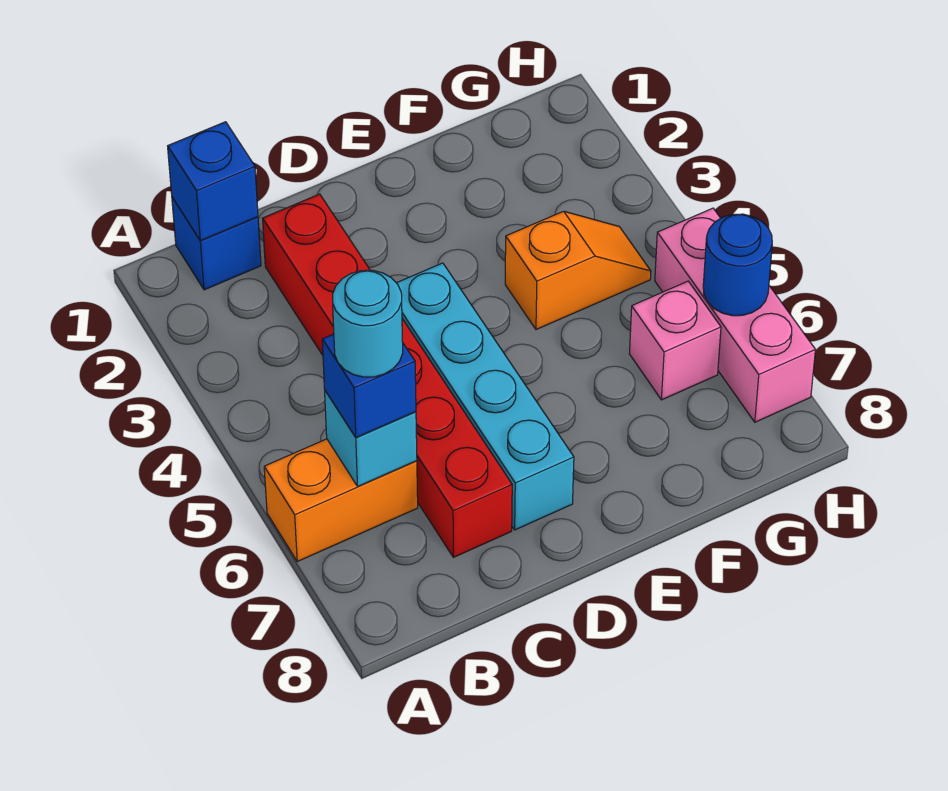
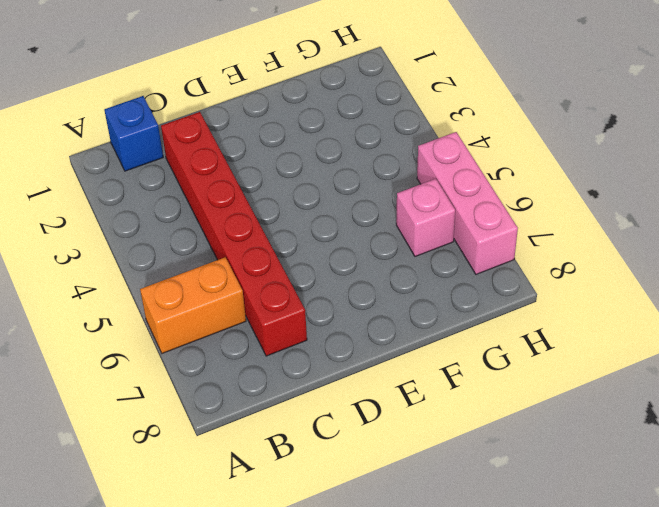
none -> cyan brick D4:D7 level 1
none -> orange slope F4:G4 level 1 top F
none -> blue brick B1 level 2

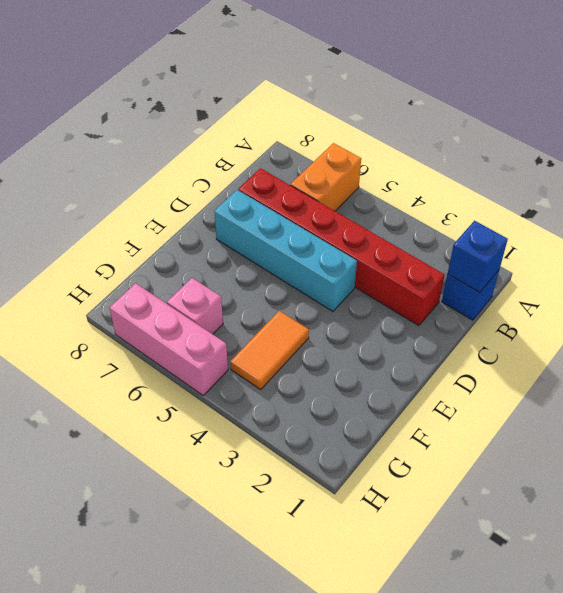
orange tile F4:G4 level 1 -> orange slope F4:G4 level 1 top F
none -> cyan brick B6 level 2
none -> blue round brick H6 level 2
none -> blue brick B6 level 3

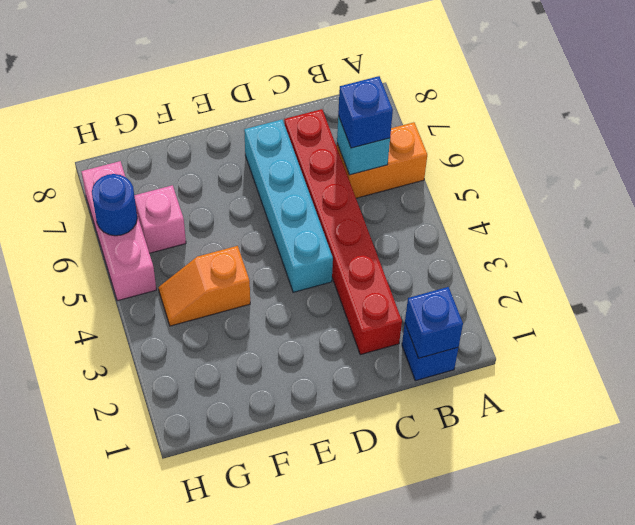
none -> cyan round brick B6 level 4

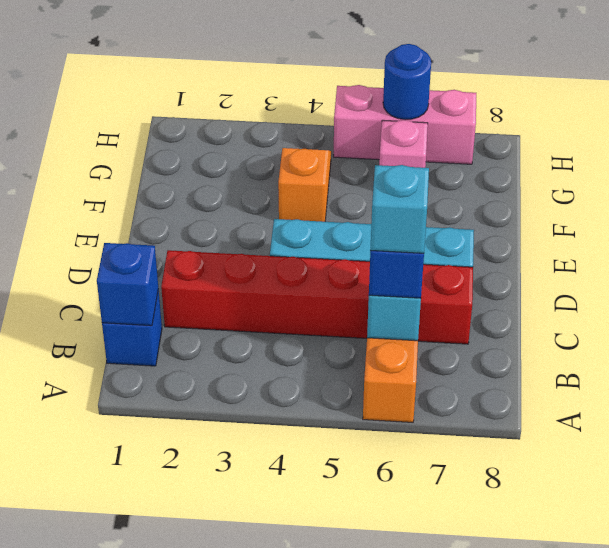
cyan brick B6 level 4 -> cyan round brick B6 level 4

